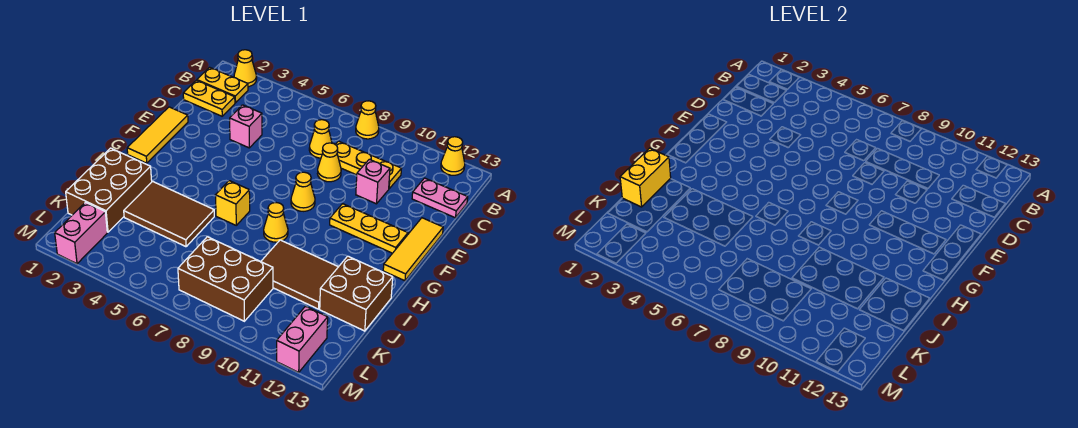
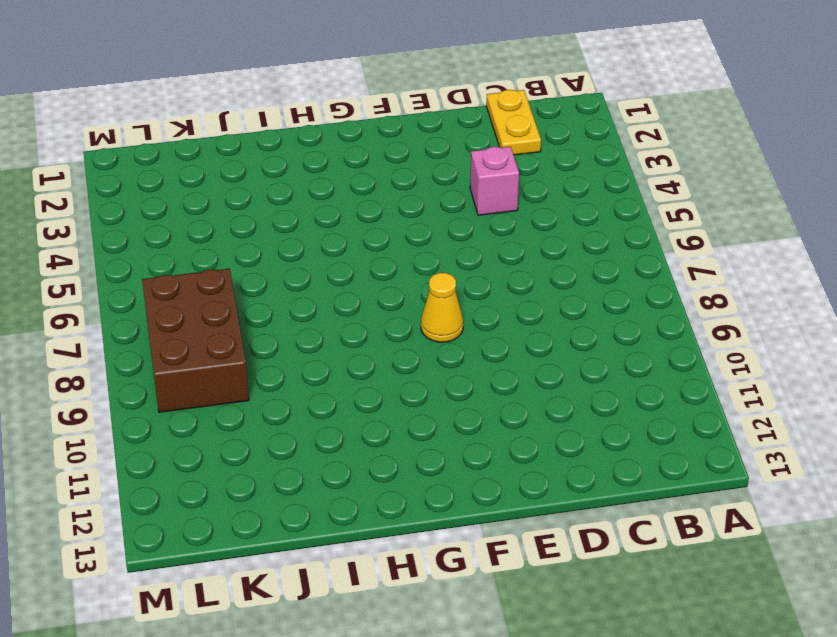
none -> yellow cone A2 level 1
none -> yellow cone A8 level 1
none -> yellow cone A12 level 1

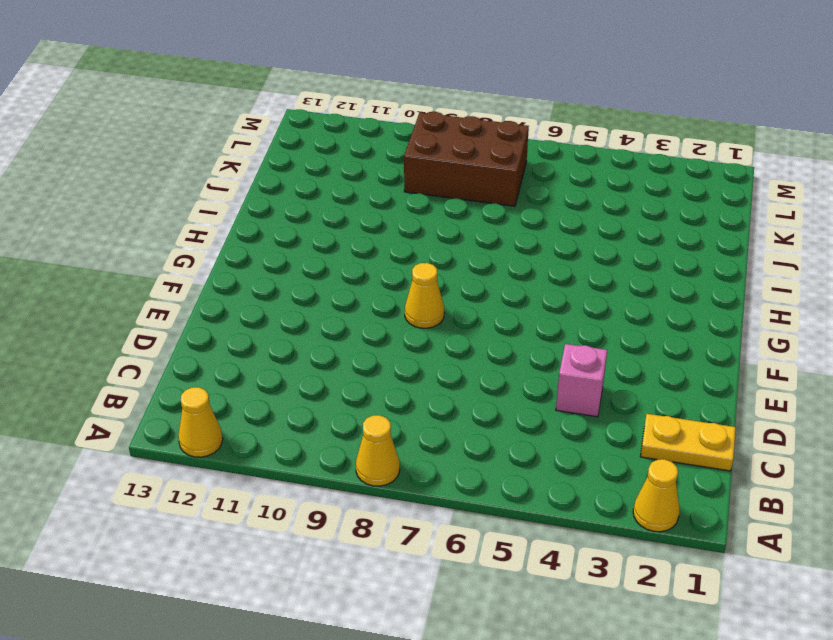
none -> yellow plate B1:B2 level 1
none -> yellow cone C7 level 1
none -> yellow plate C8:C10 level 1

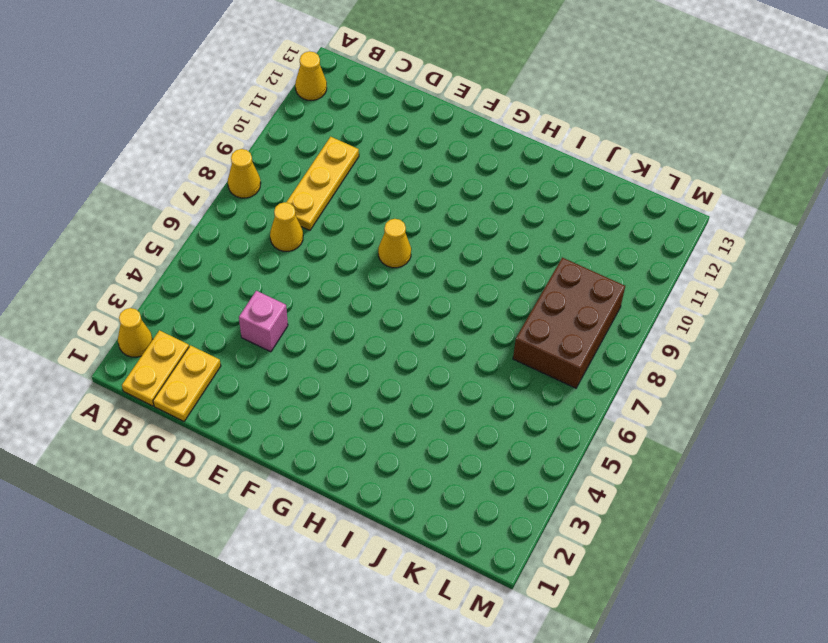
none -> pink plate C12:C13 level 1
none -> yellow cone D8 level 1
none -> pink brick D10 level 1

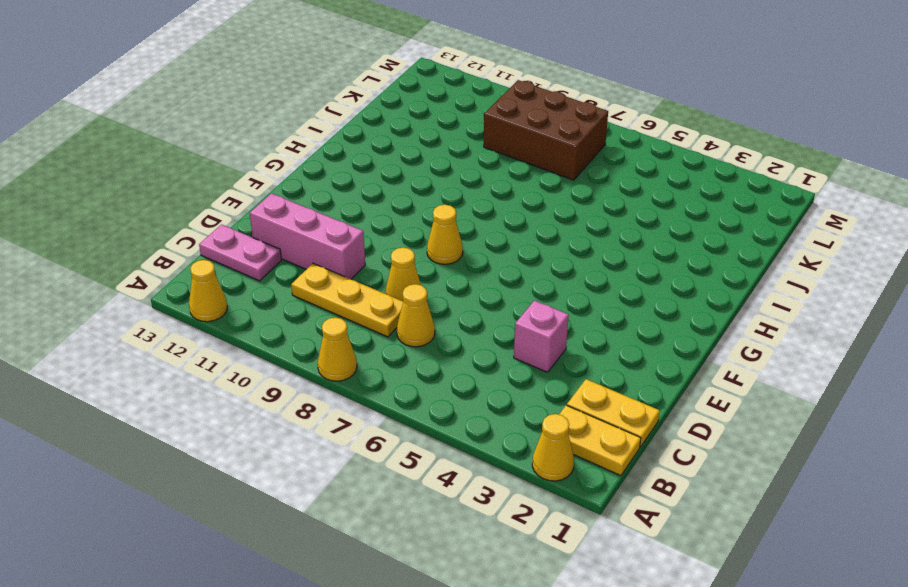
pink brick D10:D12 level 1 -> pink brick D10 level 1
none -> yellow tile E1:G1 level 1
none -> yellow tile E13:G13 level 1
none -> yellow plate F10:F12 level 1

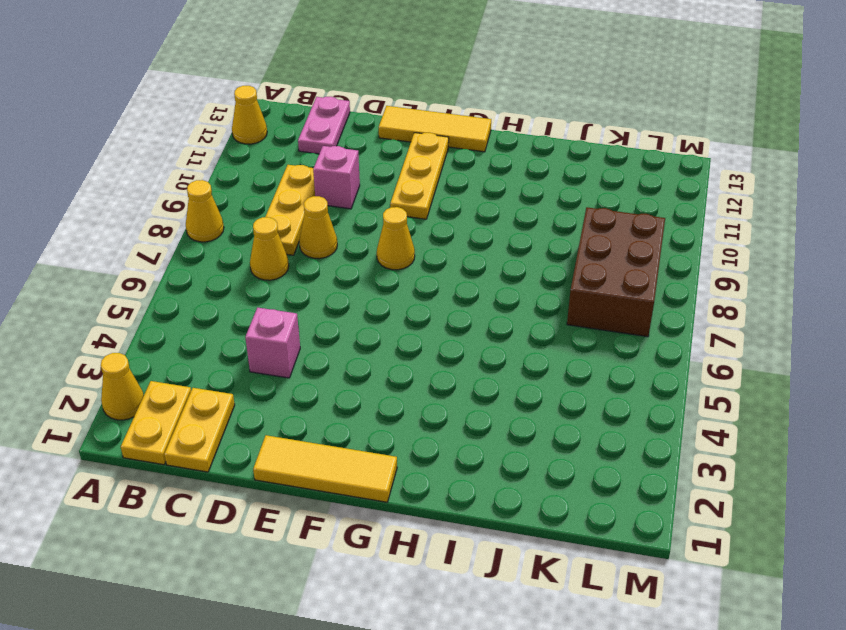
none -> yellow brick H6 level 1
none -> yellow cone H8 level 1
none -> brown brick I1:K2 level 1

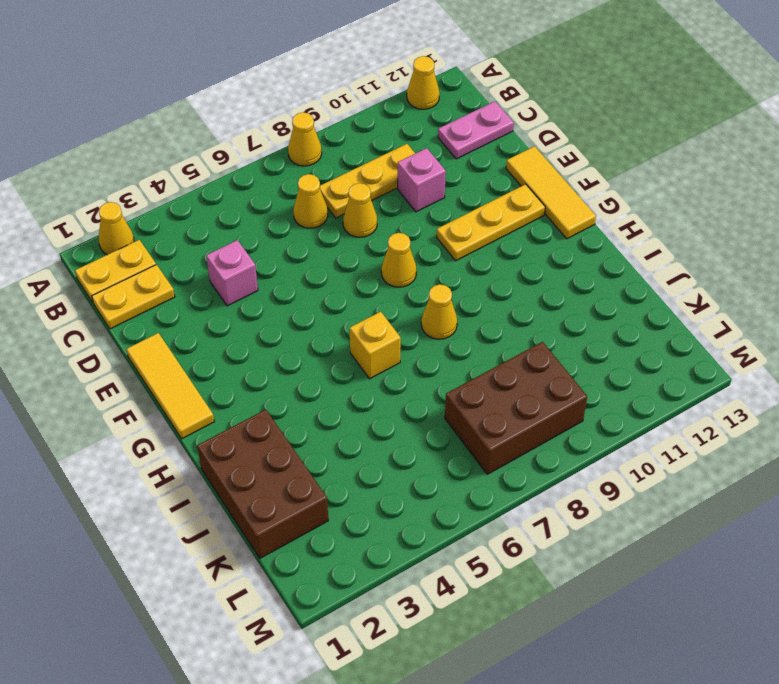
none -> brown tile I3:J5 level 1
none -> brown tile I9:J11 level 1
none -> brown brick I12:J13 level 1

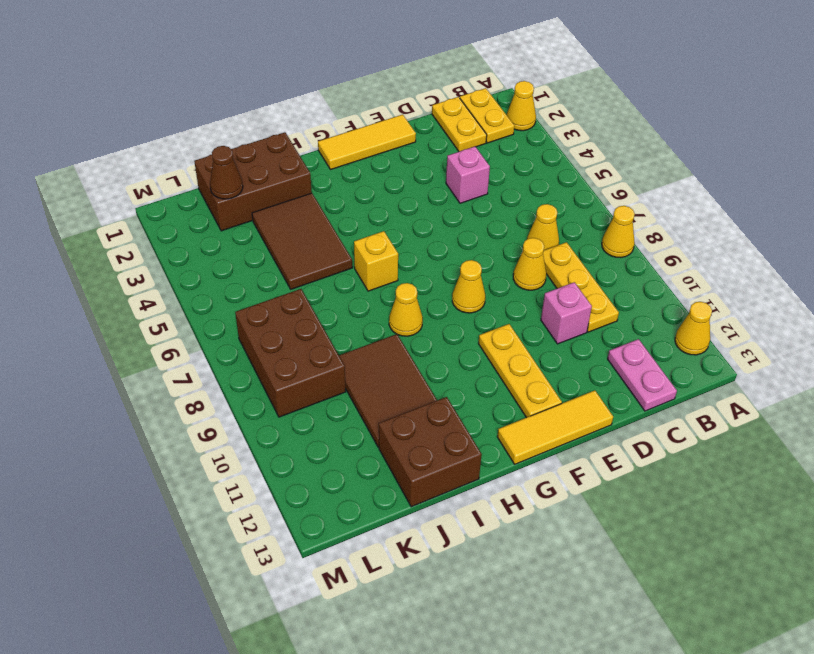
brown cone K2 level 2 -> none
none -> pink brick L2:M2 level 1
none -> pink brick L12:M12 level 1
none -> yellow brick I1:J1 level 2

